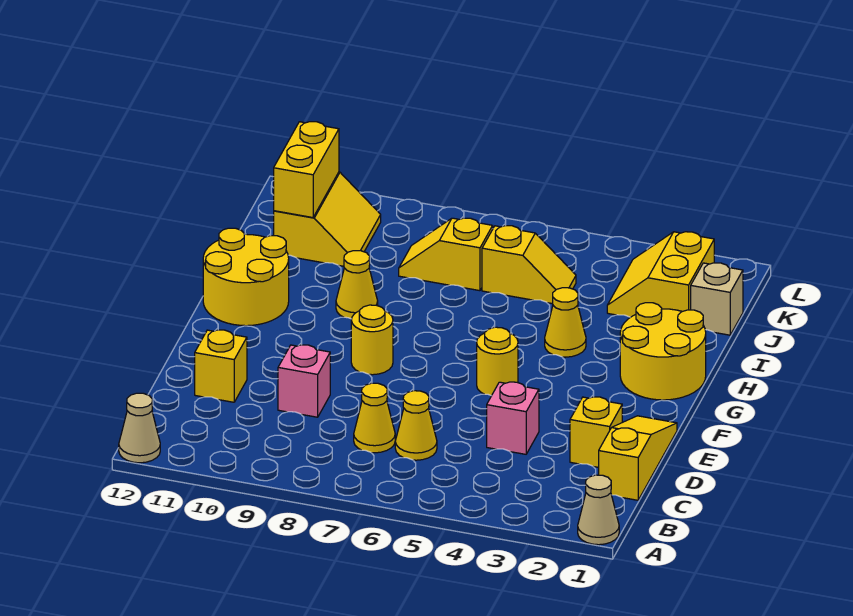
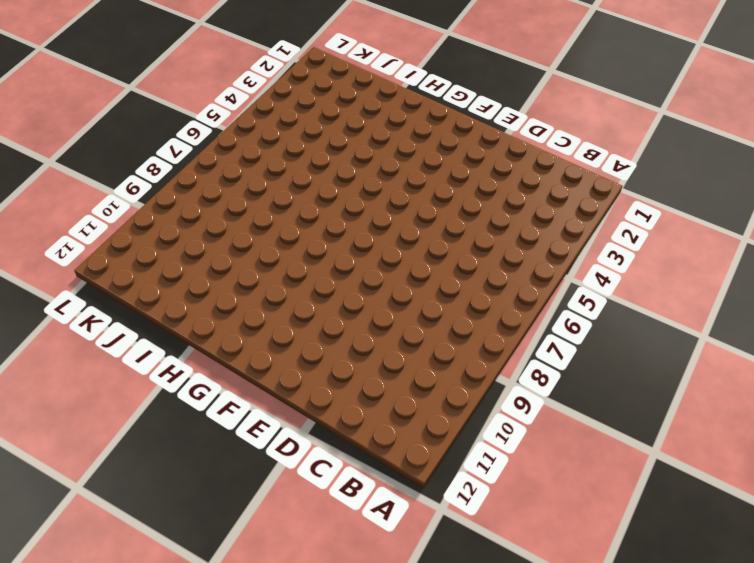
none -> tan cone A1 level 1
none -> tan cone A12 level 1
none -> yellow slope C1:E1 level 1 top C

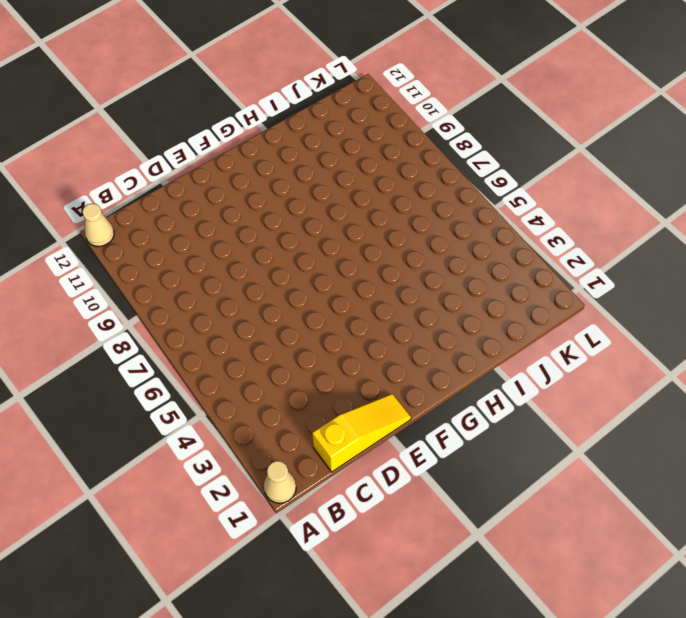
none -> yellow cone C6 level 1
none -> yellow cone C7 level 1
none -> yellow brick D2 level 1

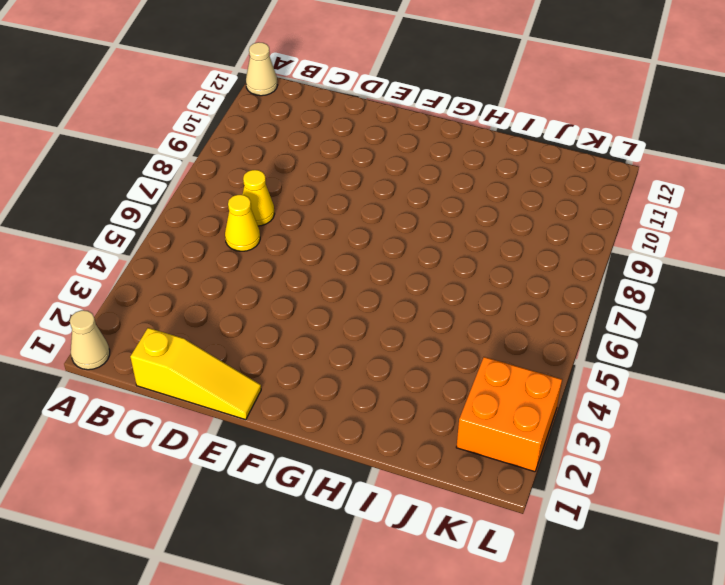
orange brick K2:L3 level 1 -> yellow slope J2:K3 level 1 top 2
none -> yellow brick D2 level 1
none -> pink brick D4 level 1
none -> pink brick D9 level 1

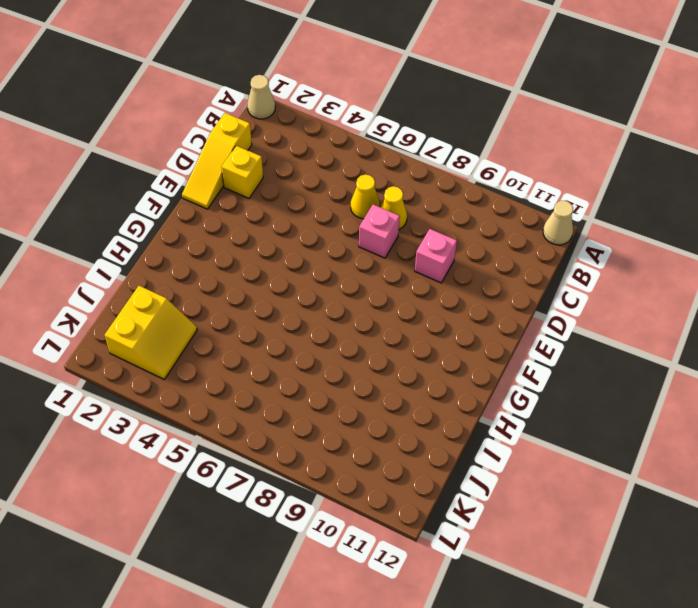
pink brick D7 level 1 -> pink brick D4 level 1
none -> yellow brick D11 level 1
none -> yellow round brick F5 level 1
none -> yellow round brick F8 level 1

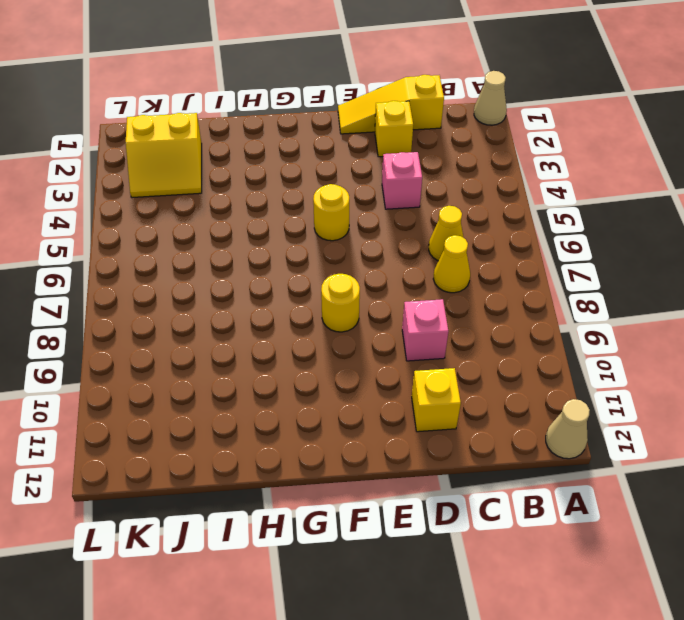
none -> yellow round brick G1:H2 level 1
none -> yellow round brick G11:H12 level 1
none -> yellow cone H4 level 1

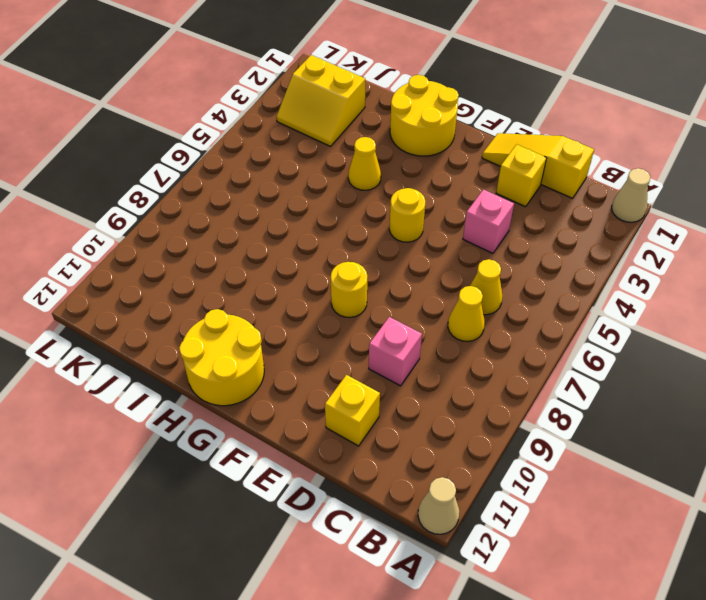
none -> yellow cone H9 level 1
none -> tan brick J1 level 1
none -> yellow slope J5:J6 level 1 top 6

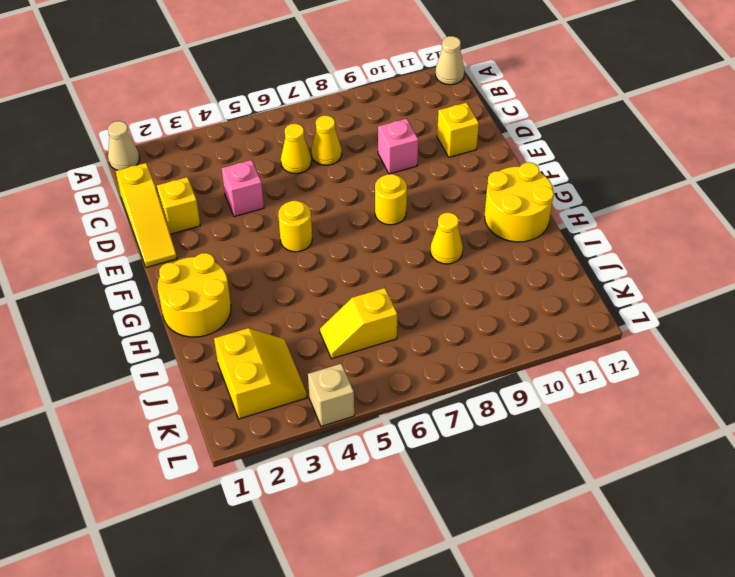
tan brick L4 level 1 -> tan brick J1 level 1
none -> yellow cone H4 level 1
none -> yellow slope J7:J8 level 1 top 7
none -> yellow slope J10:K11 level 1 top 11

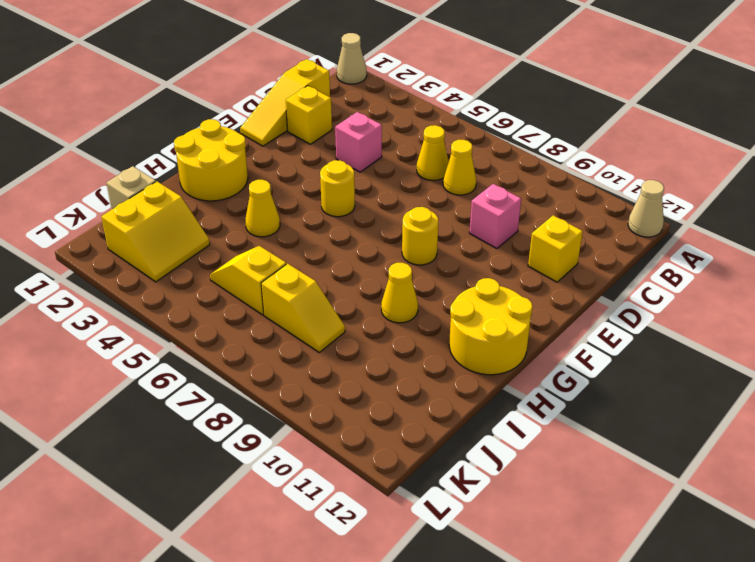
none -> yellow slope J10:K11 level 1 top 11
none -> yellow brick J11:K11 level 2

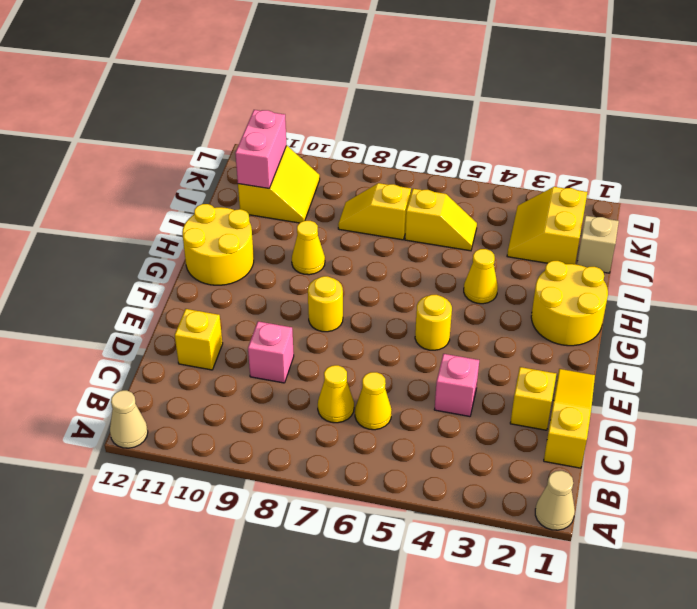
pink brick J11:K11 level 2 -> yellow brick J11:K11 level 2

